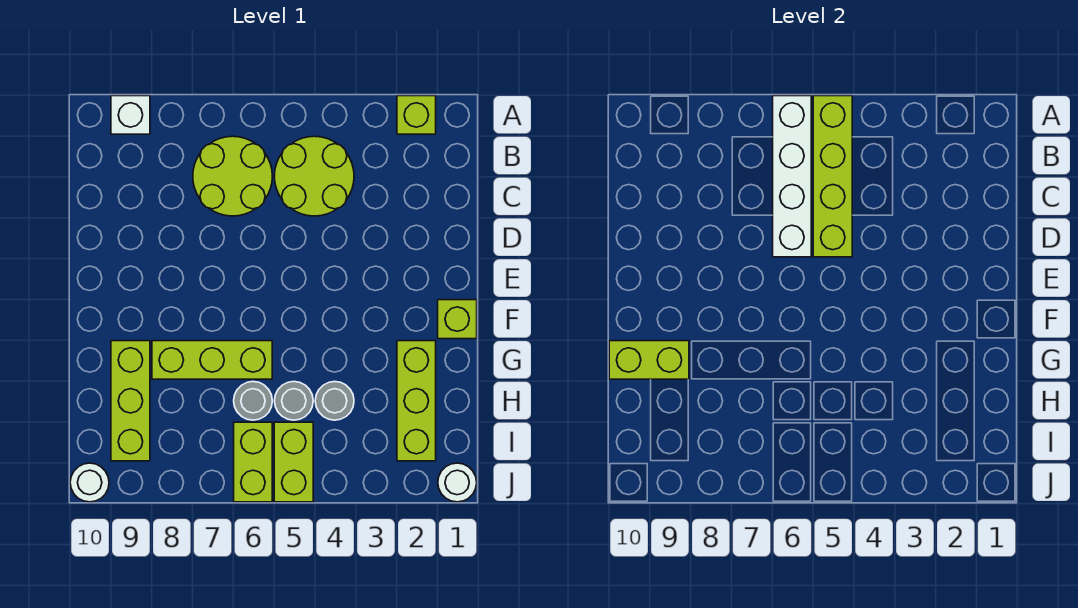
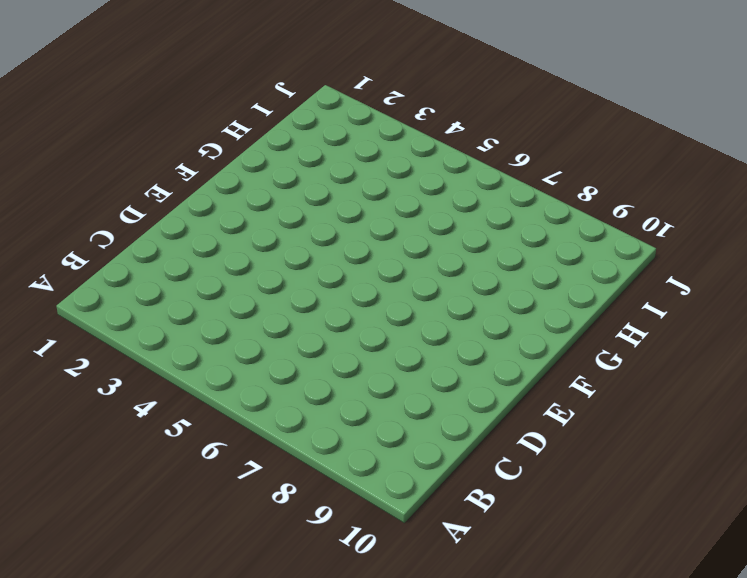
none -> lime brick A2 level 1
none -> white brick A9 level 1
none -> lime round brick B4:C5 level 1

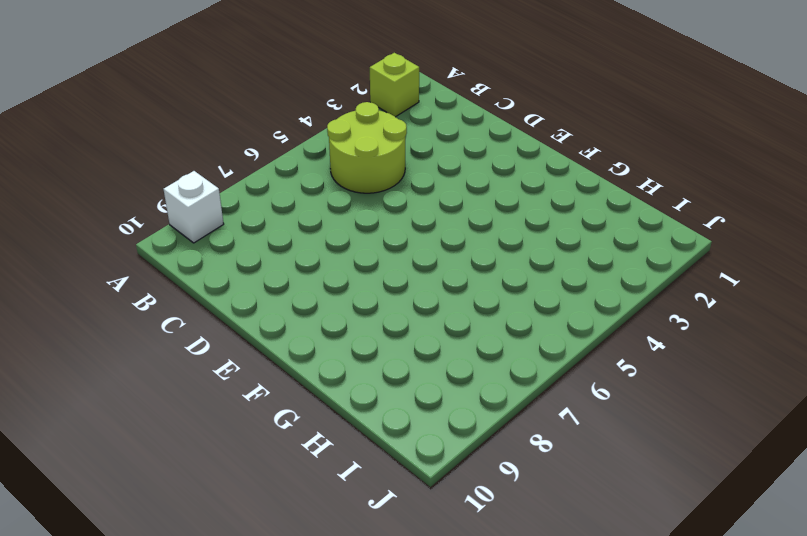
none -> lime round brick B6:C7 level 1
none -> lime brick F1 level 1
none -> lime brick G2:I2 level 1

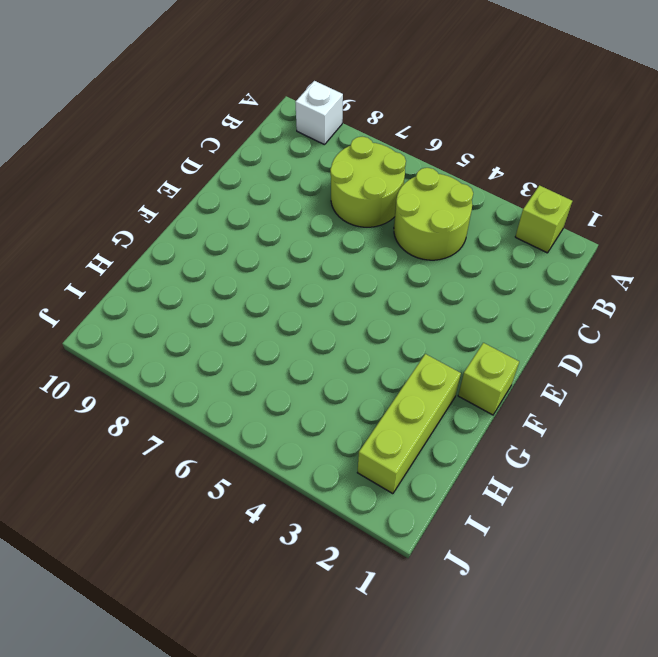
none -> lime brick G6:G8 level 1
none -> lime brick G9:I9 level 1
none -> grey round brick H4 level 1

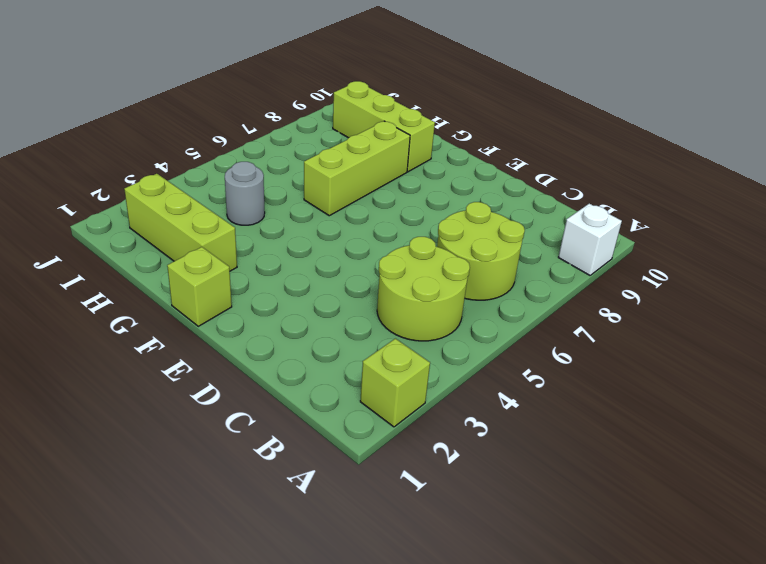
none -> grey round brick H5 level 1
none -> grey round brick H6 level 1
none -> lime brick I5:J5 level 1

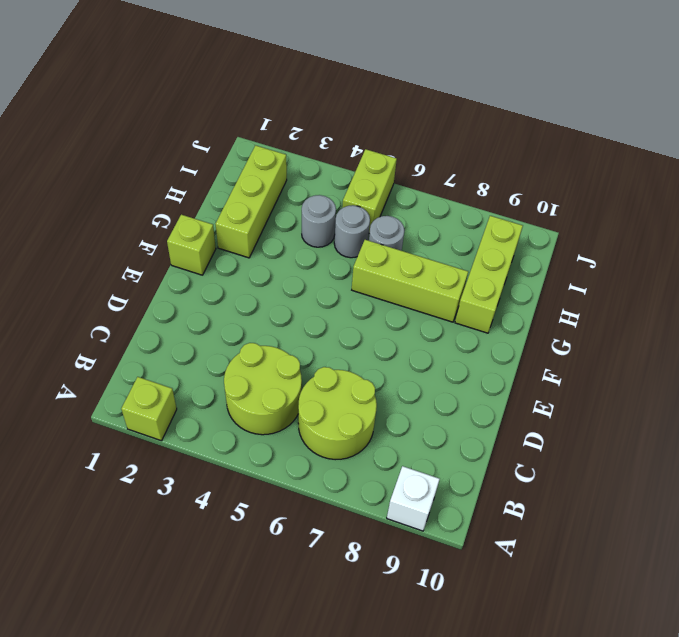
none -> lime brick I6:J6 level 1
none -> white round brick J1 level 1
none -> white round brick J10 level 1

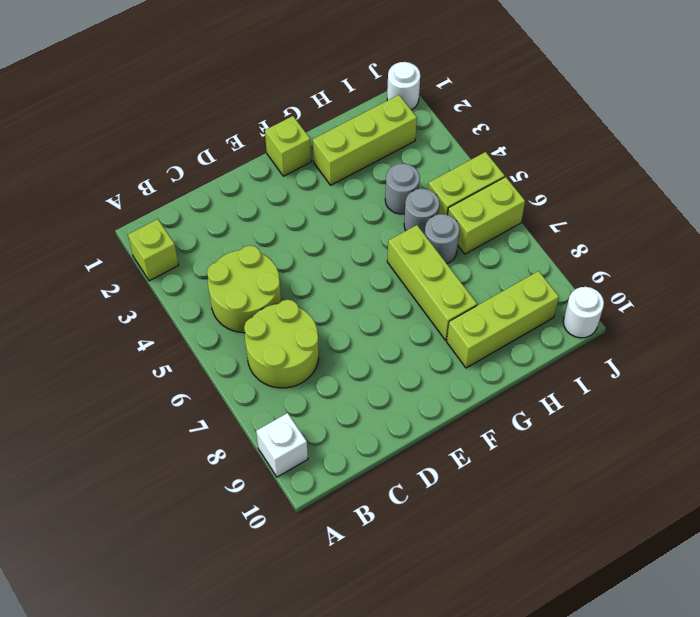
none -> lime brick A5:D5 level 2
none -> white brick A6:D6 level 2
none -> lime brick G9:G10 level 2

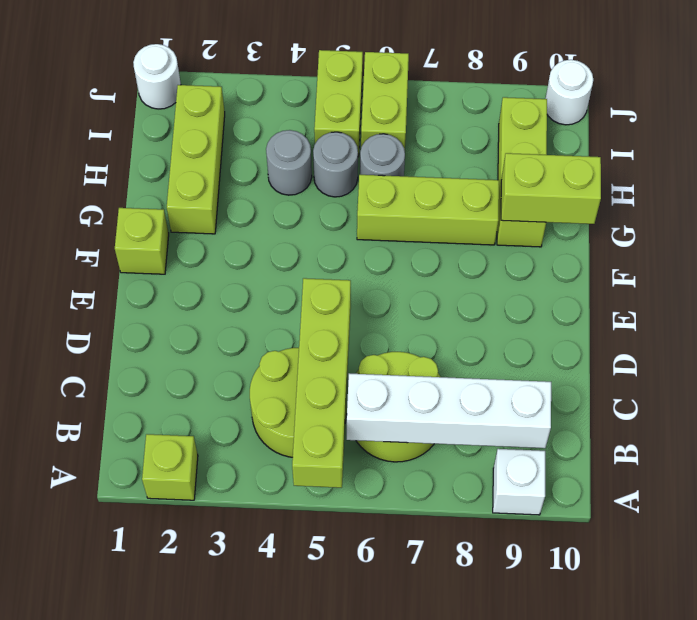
white brick B6:B9 level 2 -> white brick A6:D6 level 2

